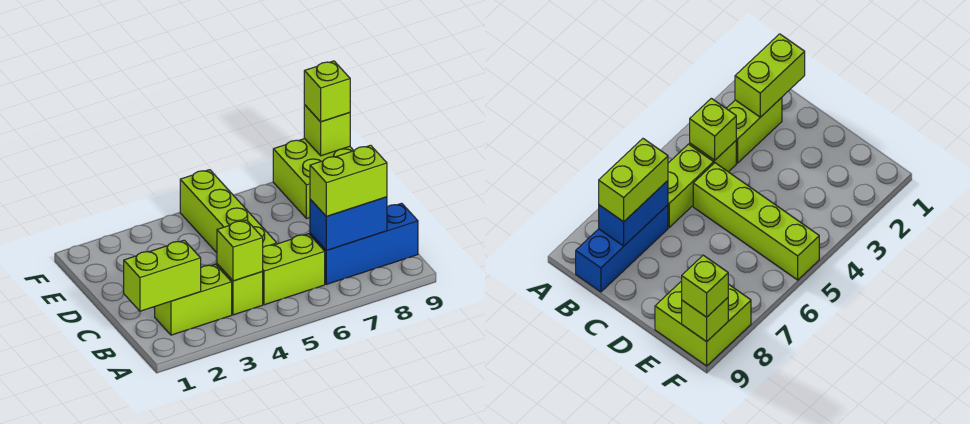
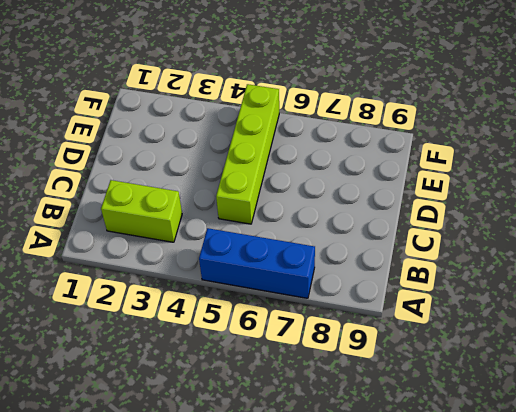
blue brick A5:A7 level 1 -> blue brick B7:B9 level 1
none -> lime brick B4 level 1
none -> lime brick B5:B6 level 1
none -> lime brick E8:F9 level 1

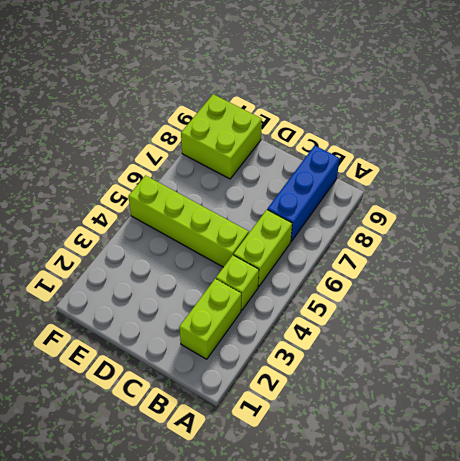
none -> lime brick B1:B2 level 2
none -> lime brick B4 level 2
none -> blue brick B7:B8 level 2

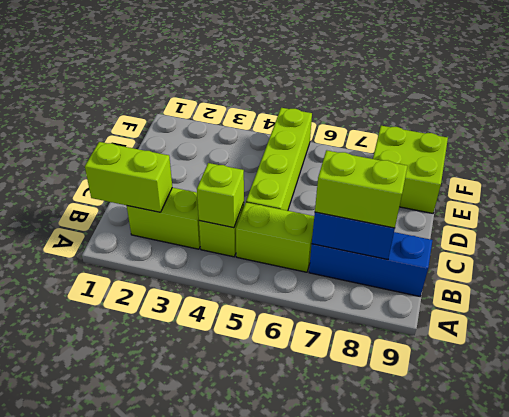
none -> lime brick F9 level 2
none -> lime brick F9 level 3

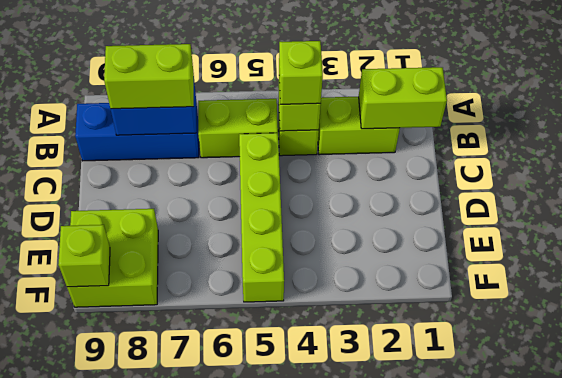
lime brick B4 level 3 -> lime brick F9 level 3

